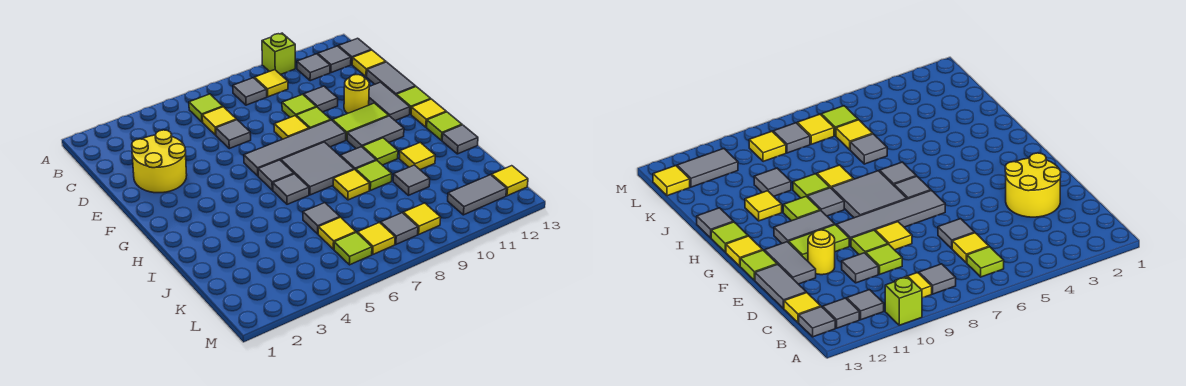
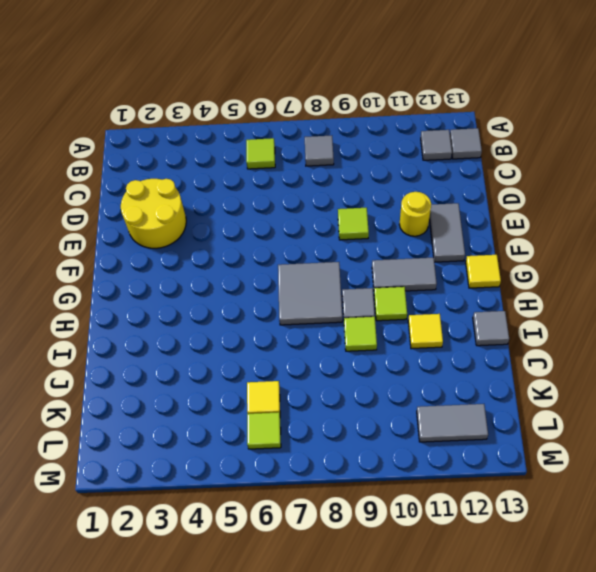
none -> lime brick A10 level 1
none -> yellow tile B9 level 1
none -> grey tile B11 level 1
none -> yellow tile C6 level 1

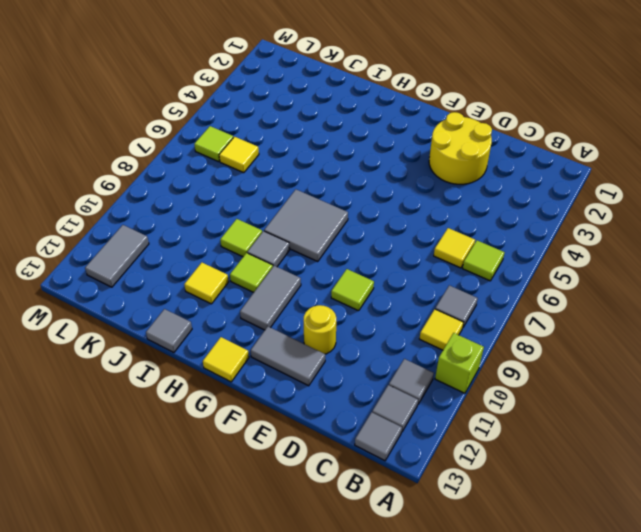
none -> yellow tile C13 level 1
none -> grey tile D6 level 1
none -> lime tile D9 level 1
none -> grey tile D10 level 1

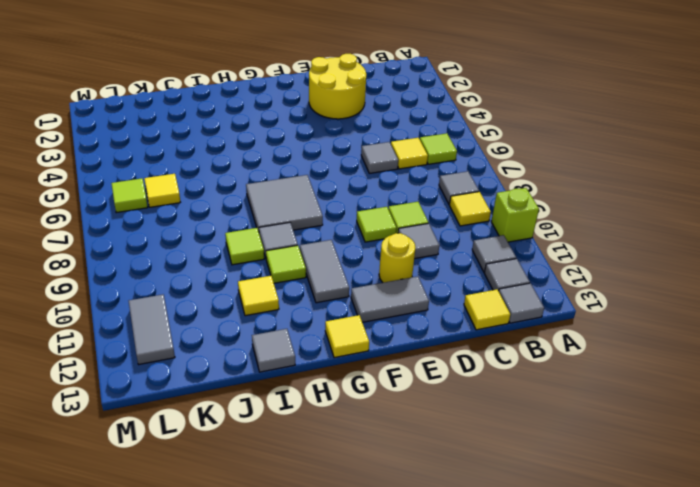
none -> grey tile D13:E13 level 1
none -> yellow tile E8 level 1
none -> grey tile F6:F9 level 1
none -> lime tile F10:F11 level 1

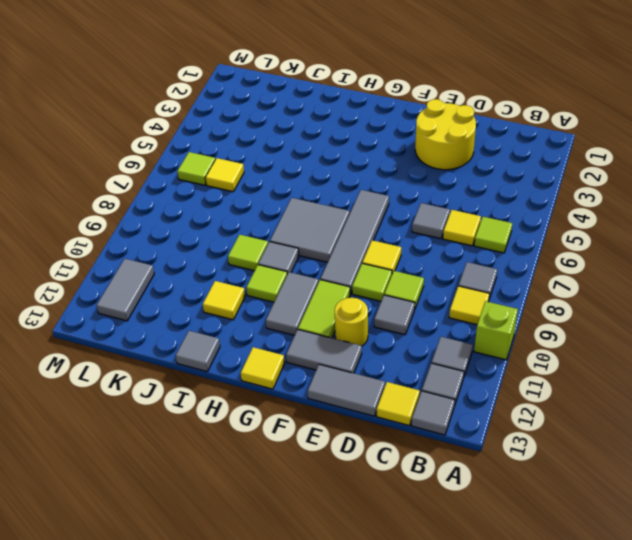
none -> lime tile F13 level 1
none -> grey tile G6 level 1
none -> grey tile H6 level 1
none -> lime tile H13 level 1

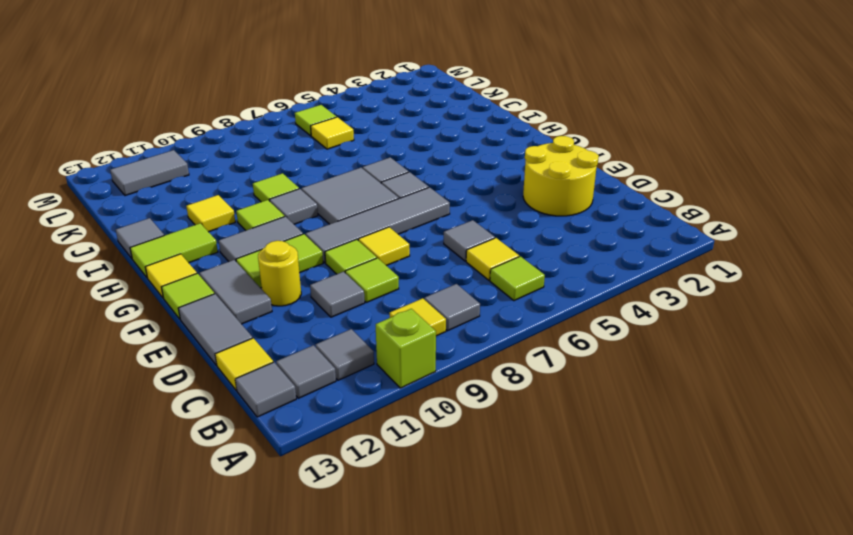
lime tile H12:H13 level 1 -> lime tile H13 level 1
none -> yellow tile I8 level 1
none -> grey tile J6 level 1
none -> grey tile J10 level 1
none -> yellow tile L7 level 1

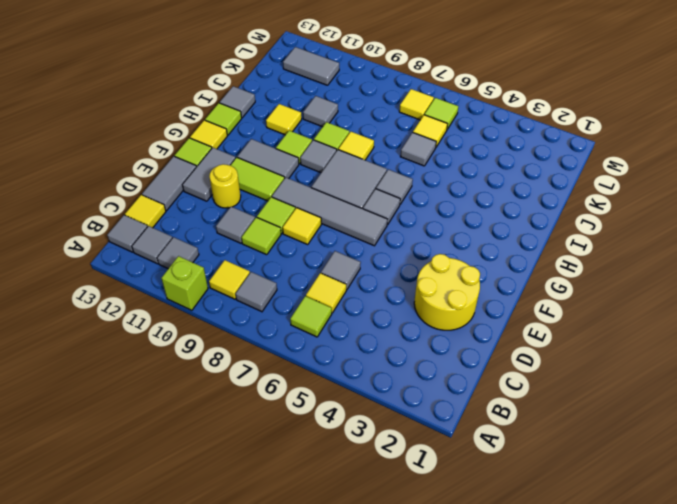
none -> grey tile L8 level 1
none -> yellow tile L9 level 1
none -> yellow tile L13 level 1

